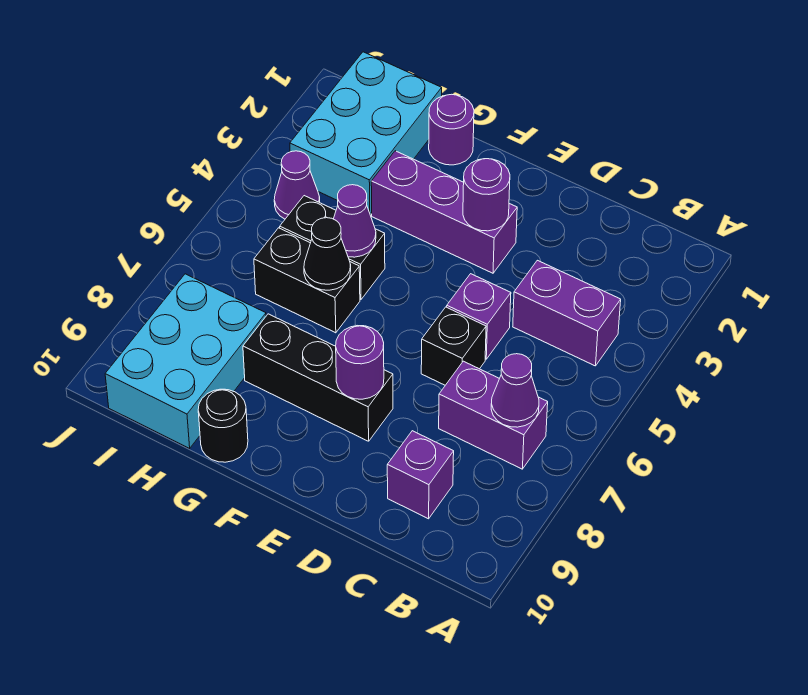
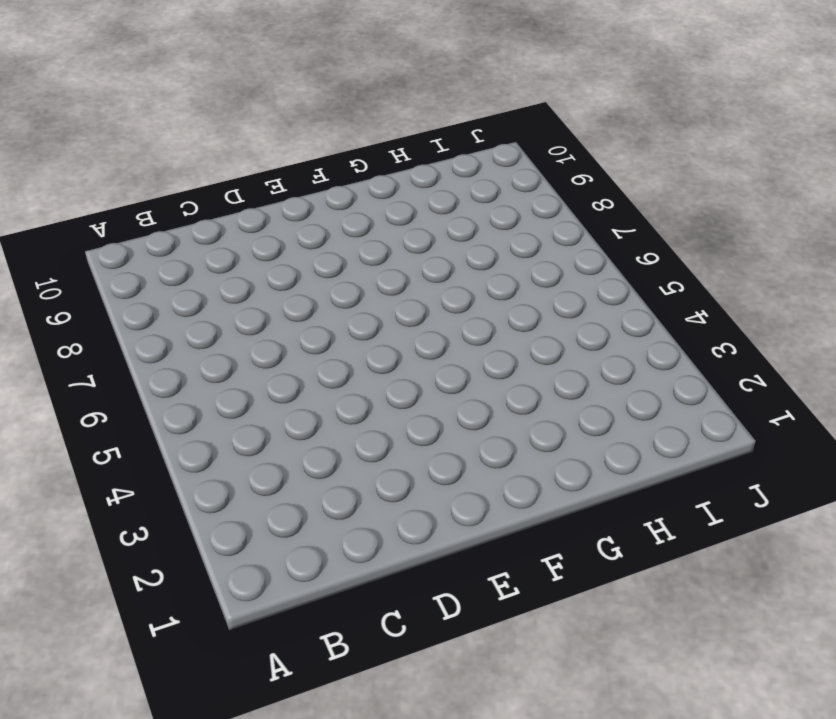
none -> purple brick B4:C4 level 1
none -> purple brick B7:C7 level 1
none -> purple brick C9 level 1

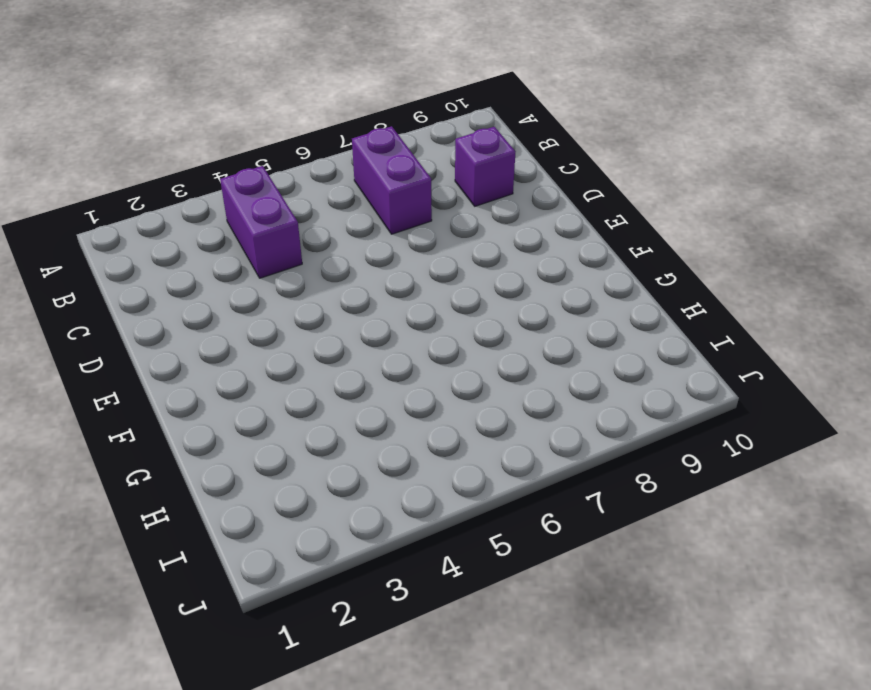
none -> purple brick D5 level 1
none -> black brick D6 level 1
none -> purple brick E3:G3 level 1

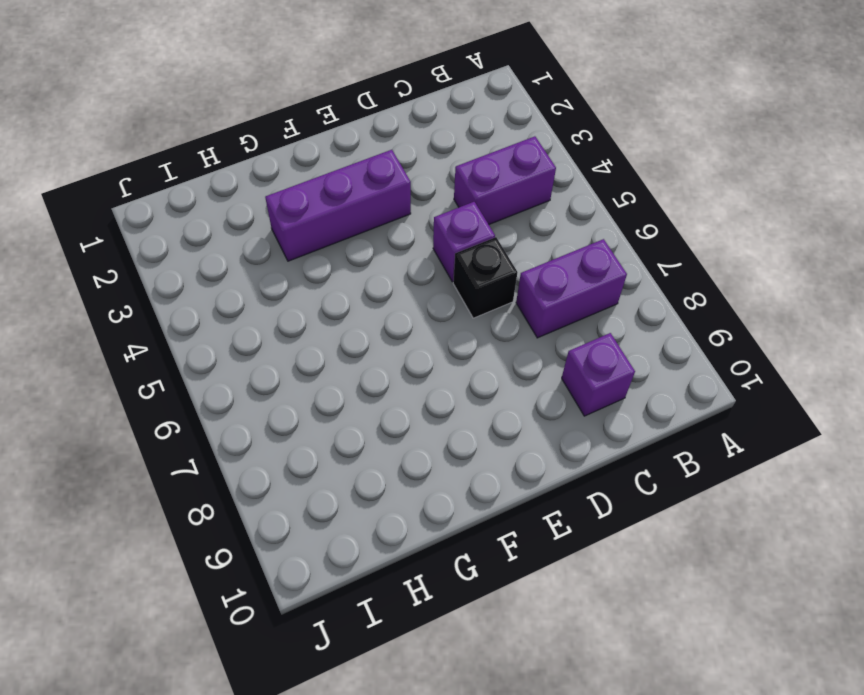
none -> black brick E8:G8 level 1
none -> purple round brick G1 level 1
none -> black brick G5:H5 level 1

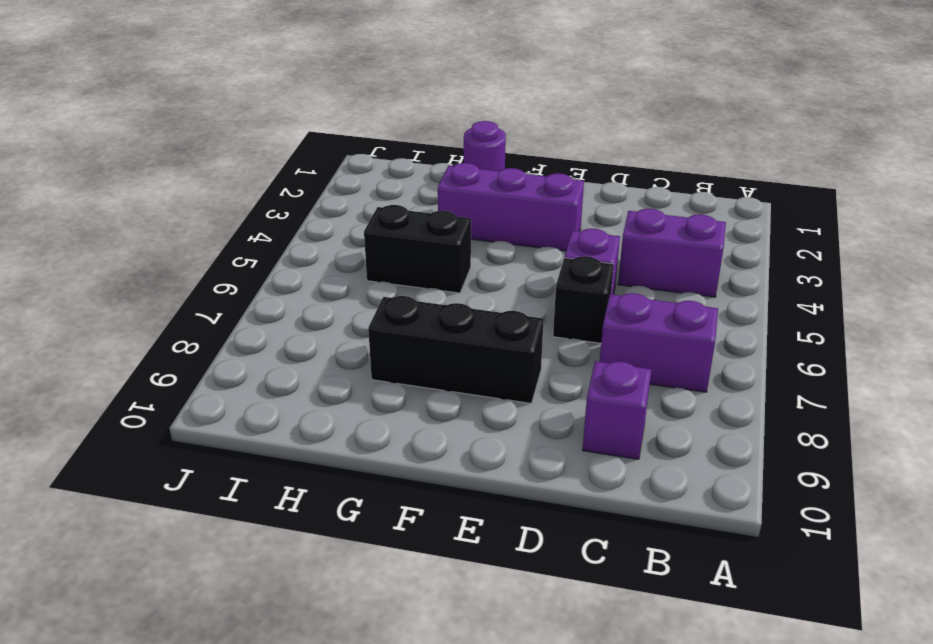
none -> black brick G6:H6 level 1
none -> black round brick G10 level 1
none -> cyan brick H1:I3 level 1

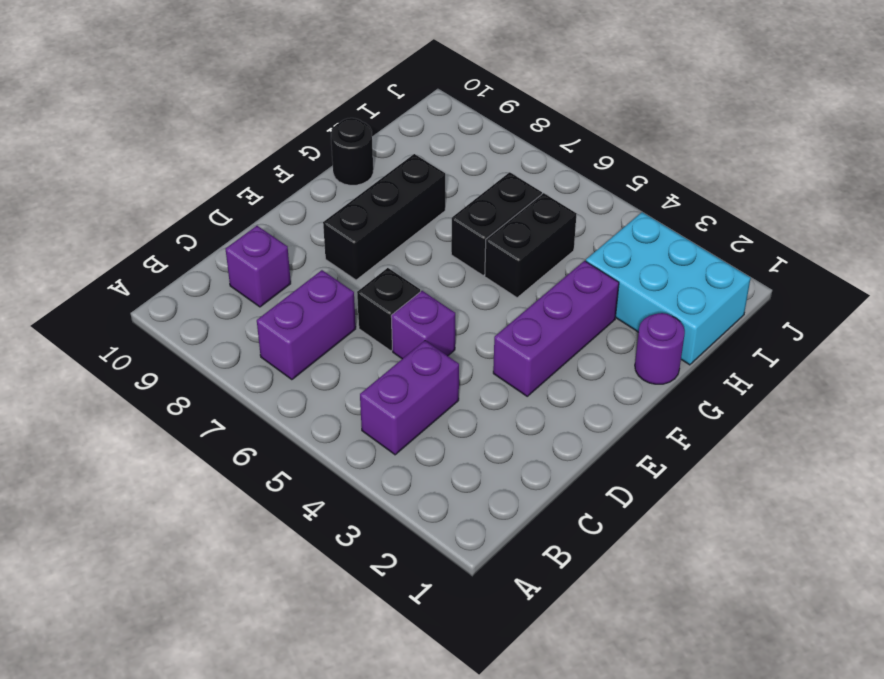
none -> cyan brick H8:I10 level 1
none -> purple cone I4 level 1
none -> purple cone B7 level 2

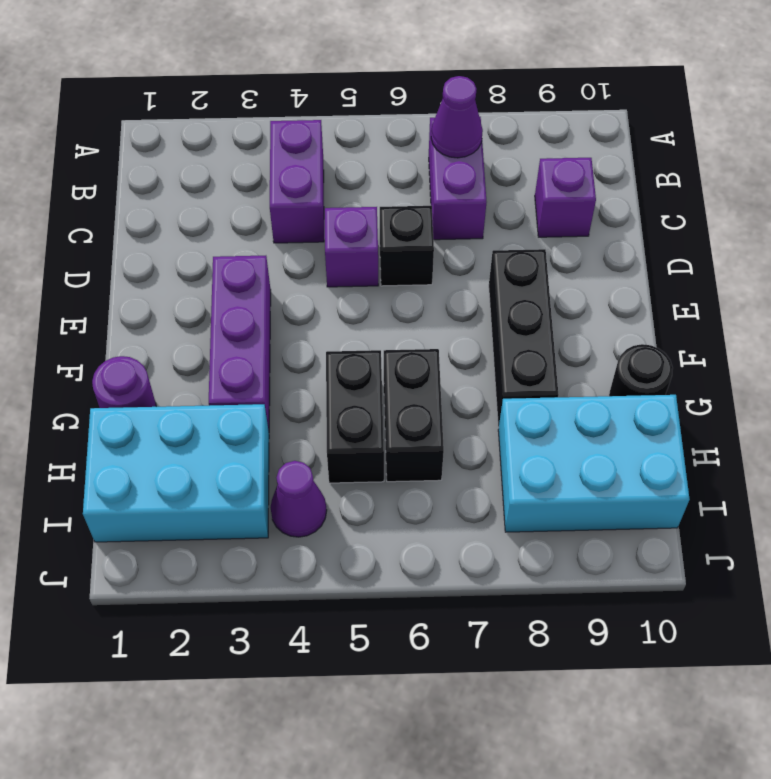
none -> purple round brick E3 level 2
none -> purple round brick E8 level 2
none -> purple cone G5 level 2

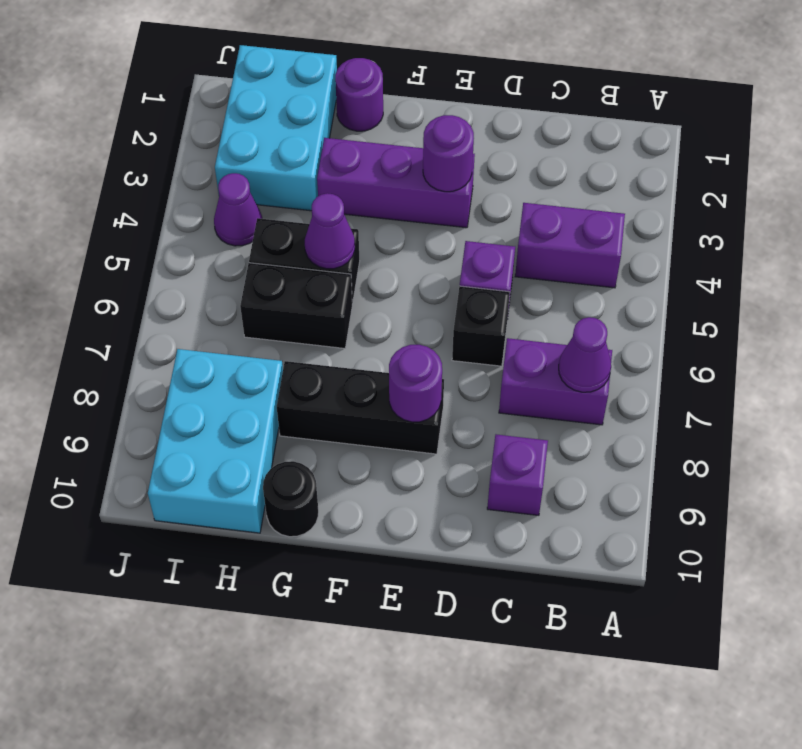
none -> black cone G6 level 2

